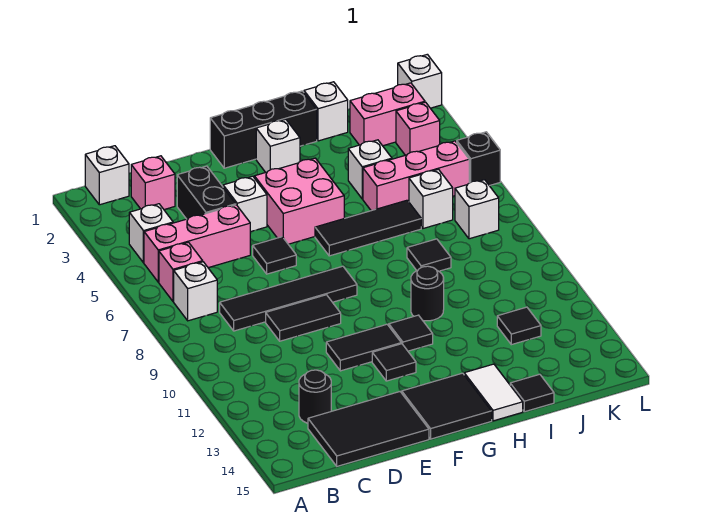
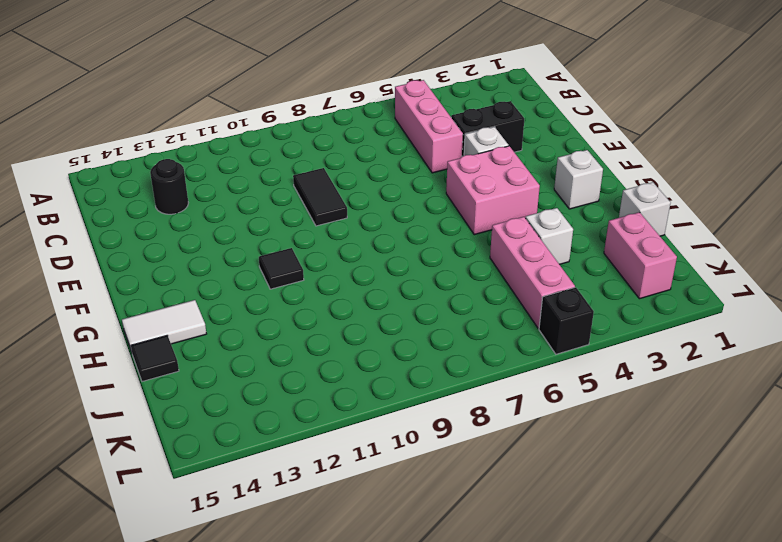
none -> white brick B1 level 1
none -> white brick B4 level 1
none -> pink brick B6 level 1
none -> white brick B7 level 1

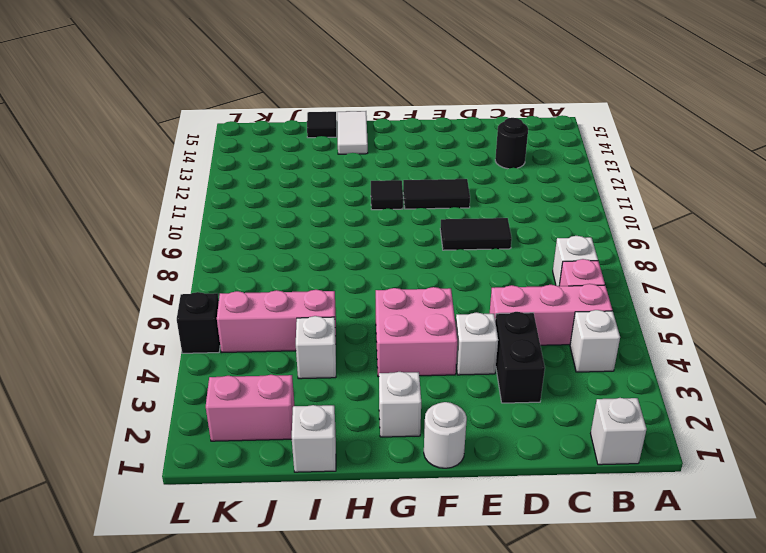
white round brick F1 level 1 -> black brick F1:H1 level 1
none -> pink brick C2 level 1
none -> black tile C8:F8 level 1
none -> black tile C14:E15 level 1
none -> black tile E6 level 1

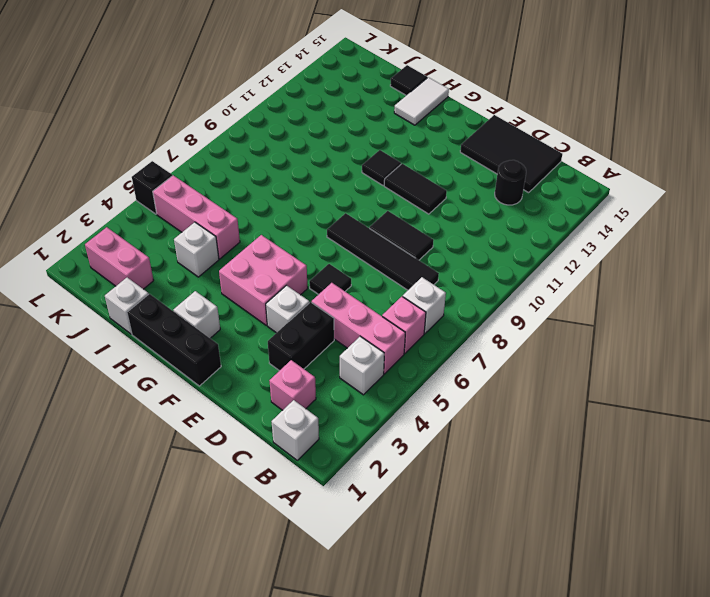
none -> black tile F12 level 1
none -> black tile F14:G15 level 1
none -> black tile G6:I6 level 1
none -> black round brick H10 level 1

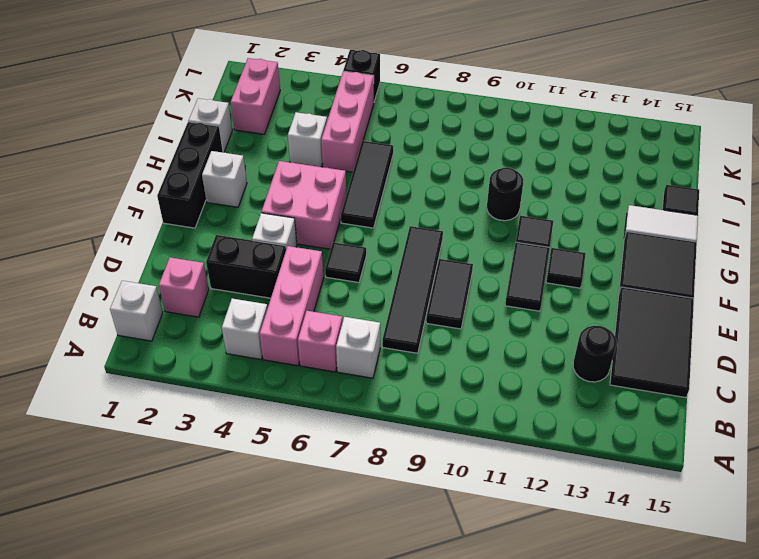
none -> black tile I8 level 1
none -> white brick J6 level 1
none -> black tile J12 level 1
none -> pink brick K3 level 1

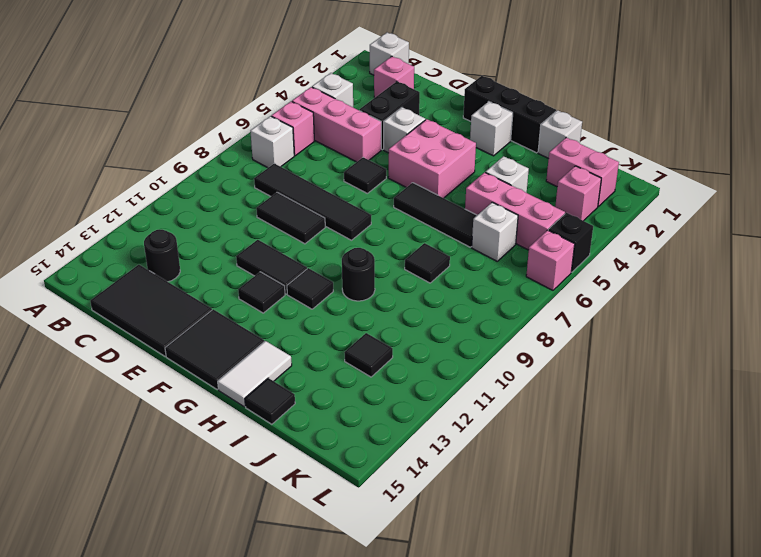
pink brick L6 level 1 -> none
none -> white brick K7 level 1
none -> white brick L1 level 1

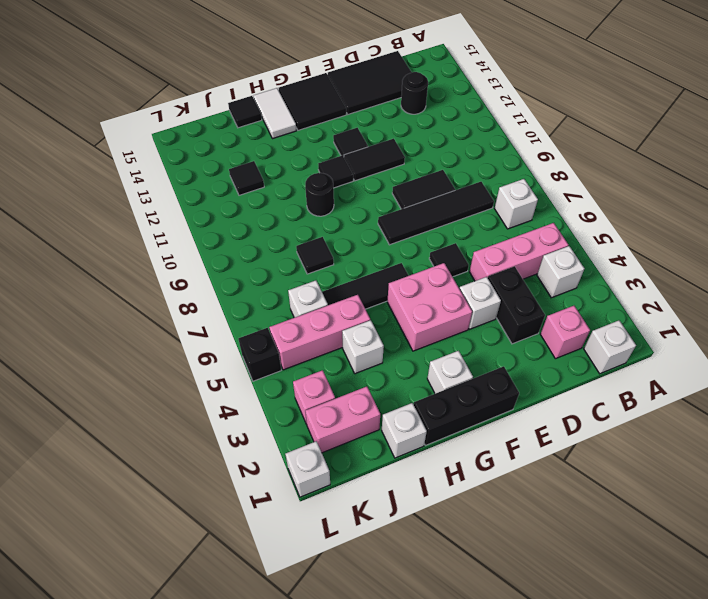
none -> pink brick B6 level 1
none -> white brick K7 level 1

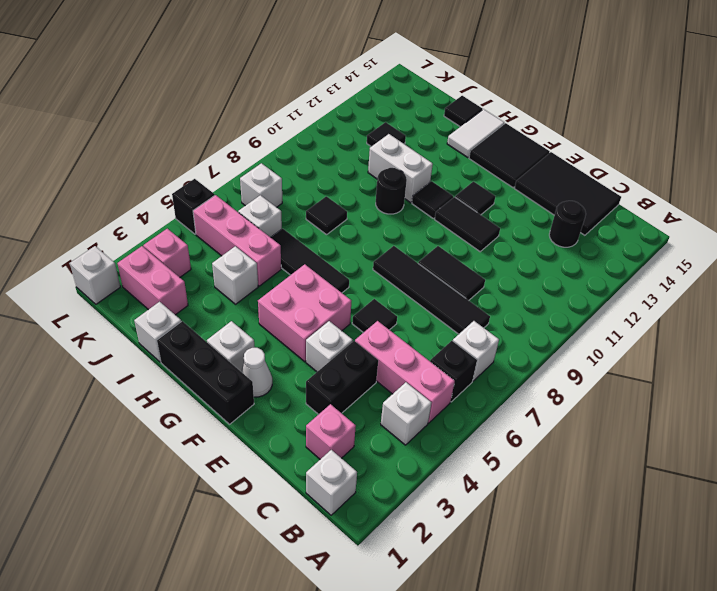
black brick B6 level 1 -> pink brick B6 level 1
white cone F2 level 1 -> none
white brick H11:I11 level 1 -> none

